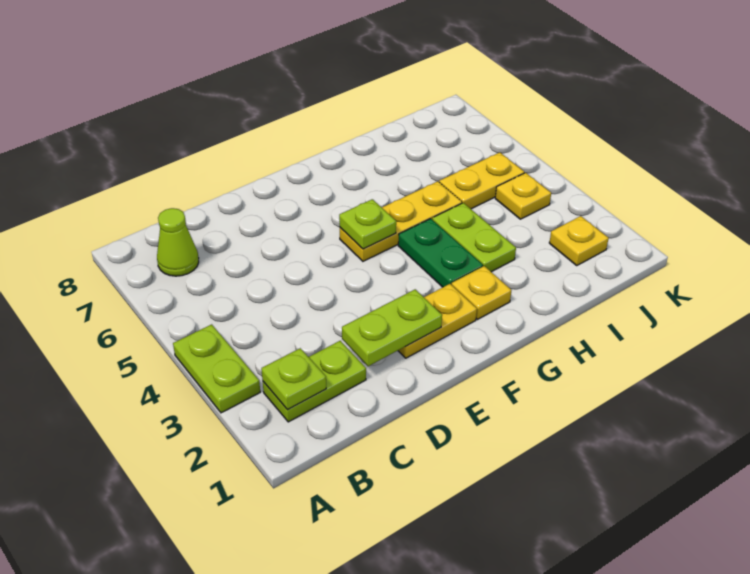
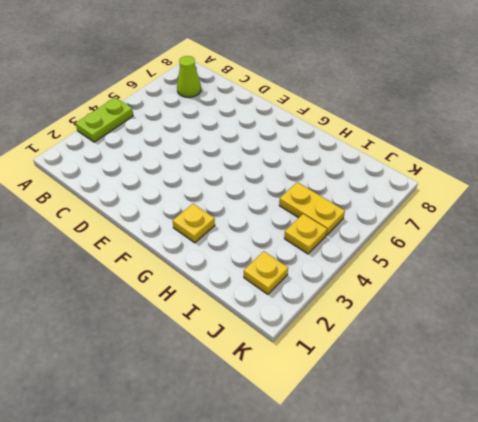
none -> lime plate B2:C2 level 1
none -> yellow plate E2:F2 level 1
none -> yellow plate F5:H5 level 1

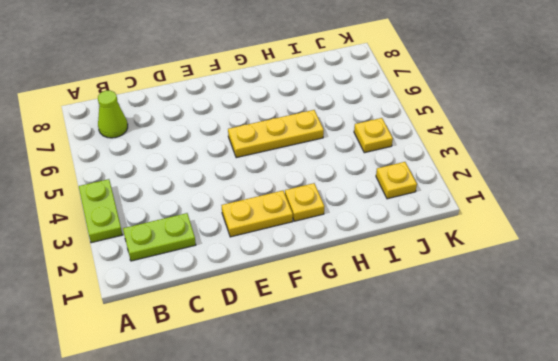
none -> green plate G3:G4 level 1
none -> lime plate H3:H4 level 1
none -> yellow plate I5:J5 level 1

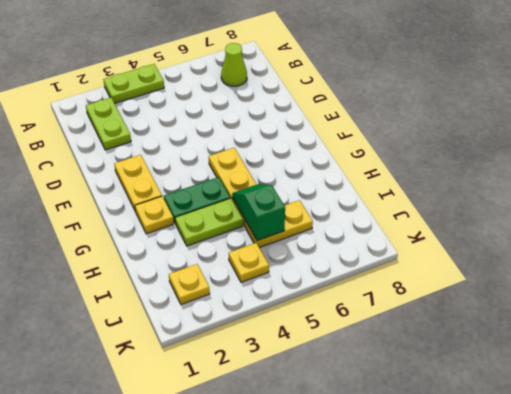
green slope H5:I5 level 2 top I -> none
yellow plate I5:I6 level 1 -> yellow plate I5:J5 level 1
none -> lime plate B2 level 2
none -> lime plate D2:E2 level 2
none -> lime plate F5 level 2

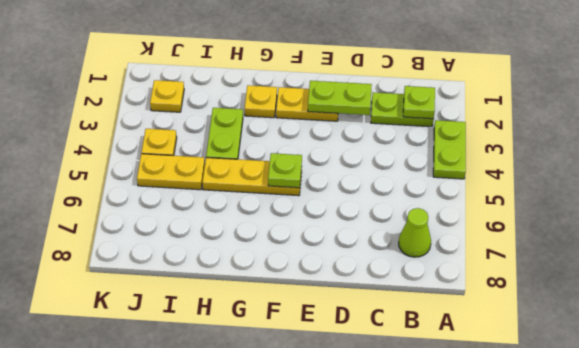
none -> green plate G3:G4 level 1

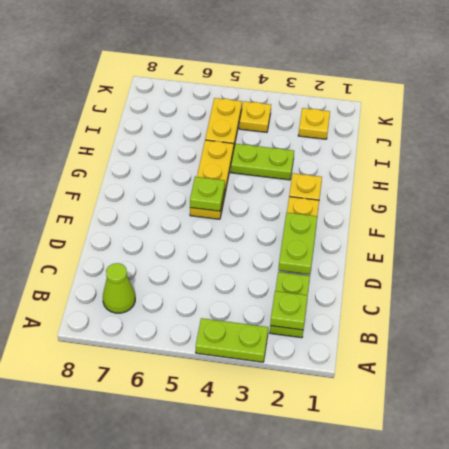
none -> green plate G3:G4 level 1

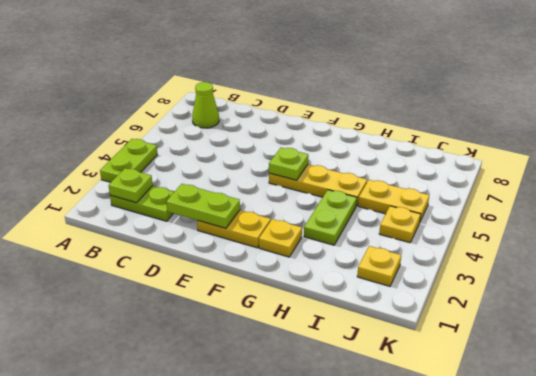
none -> green plate G3:G4 level 1

